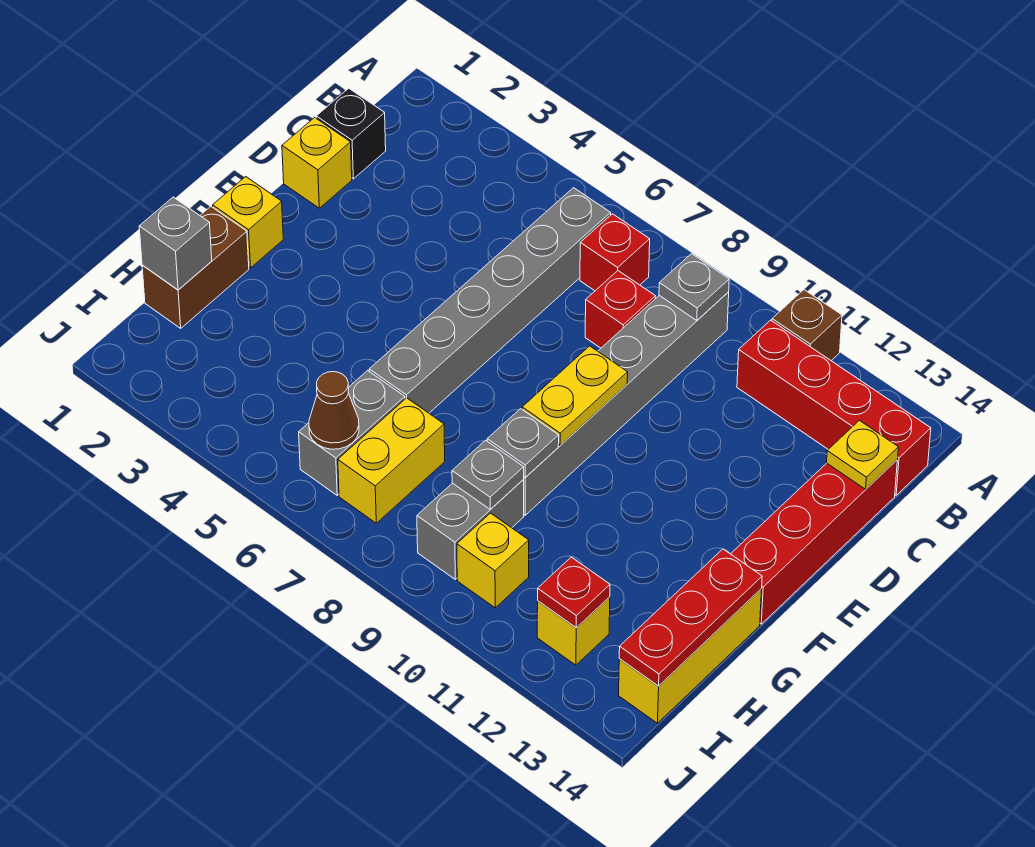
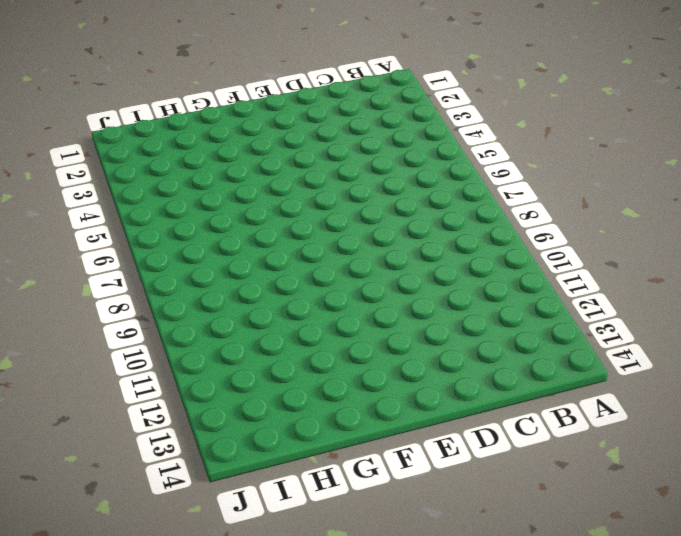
none -> brown brick A11 level 1
none -> grey brick B6:G6 level 1
none -> red brick B7 level 1

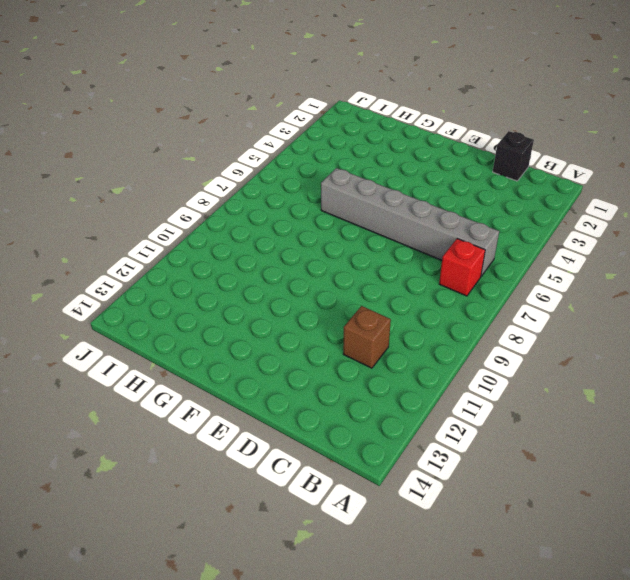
brown brick C11 level 1 -> brown brick A11 level 1
none -> grey brick B9:G9 level 1
none -> red brick B11:B14 level 1
none -> red brick C8 level 1

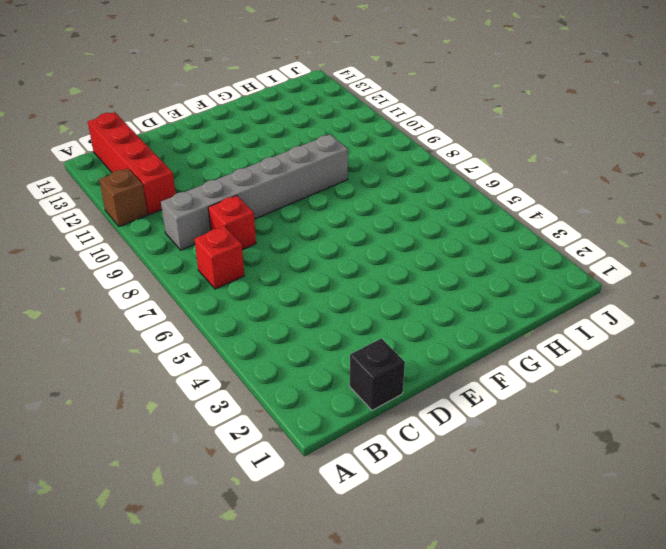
none -> grey brick B6:G6 level 1
none -> red brick C14:F14 level 1
none -> yellow brick D1 level 1

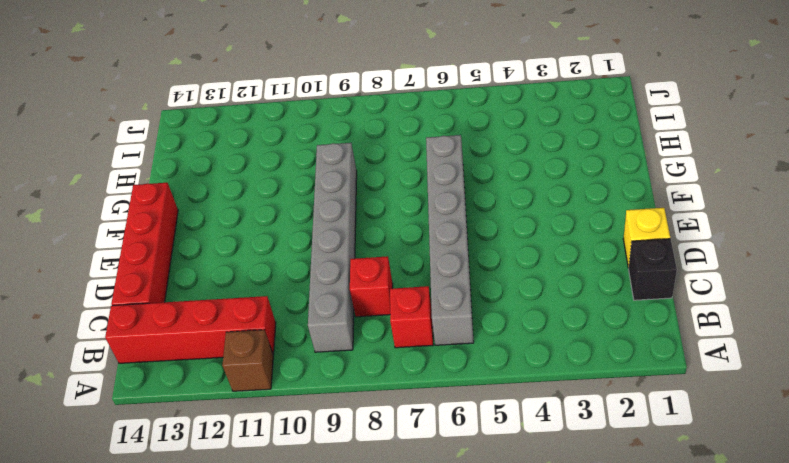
none -> yellow brick F1 level 1
none -> brown brick G1:H1 level 1
none -> yellow brick G14:I14 level 1

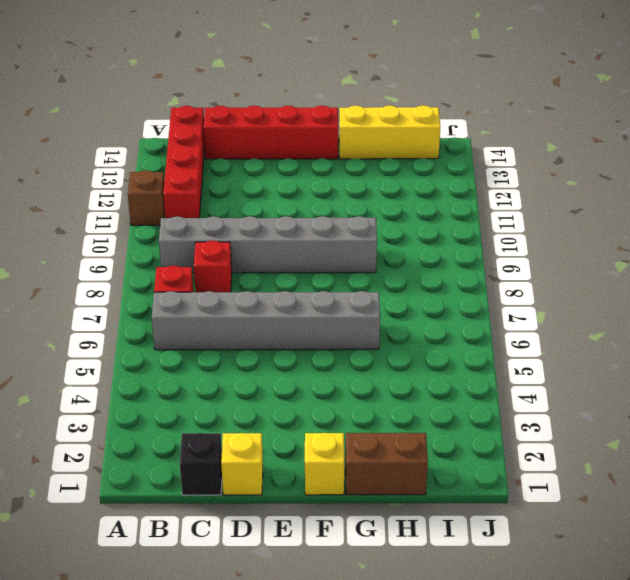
none -> grey brick H6:I6 level 1
none -> yellow brick H7:I7 level 1
none -> grey brick H9:I9 level 1

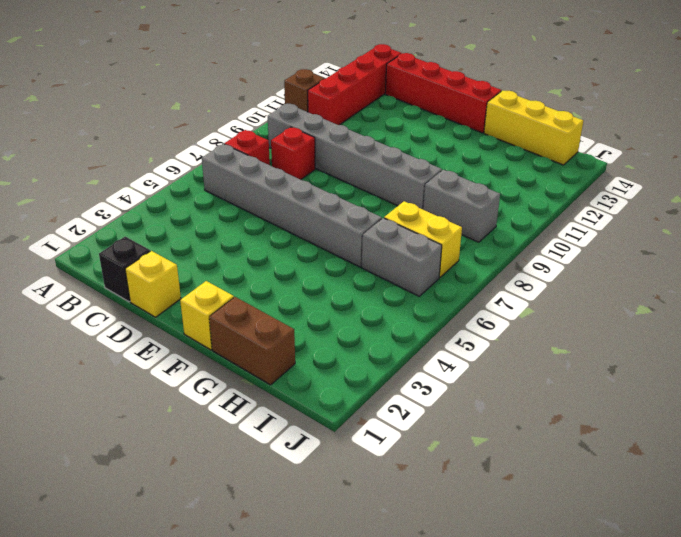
none -> yellow brick I10 level 1
none -> yellow brick I12 level 1
none -> grey plate B9 level 2

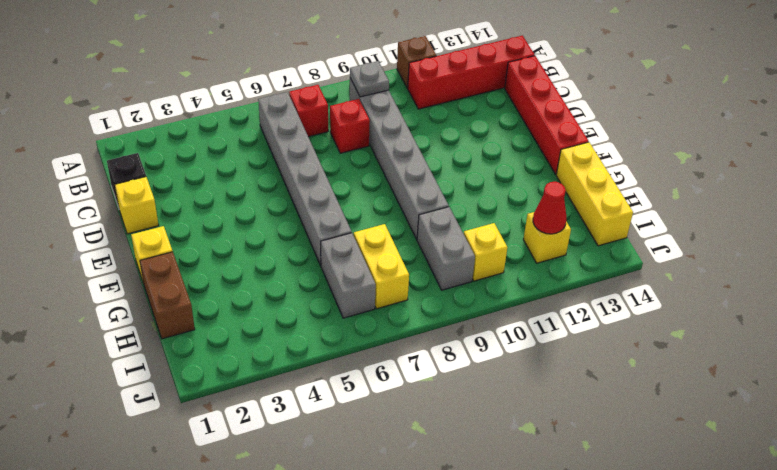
red cone I12 level 2 -> red plate I12 level 2
none -> yellow plate C14 level 2
none -> yellow plate E9:F9 level 2
none -> grey plate G9 level 2

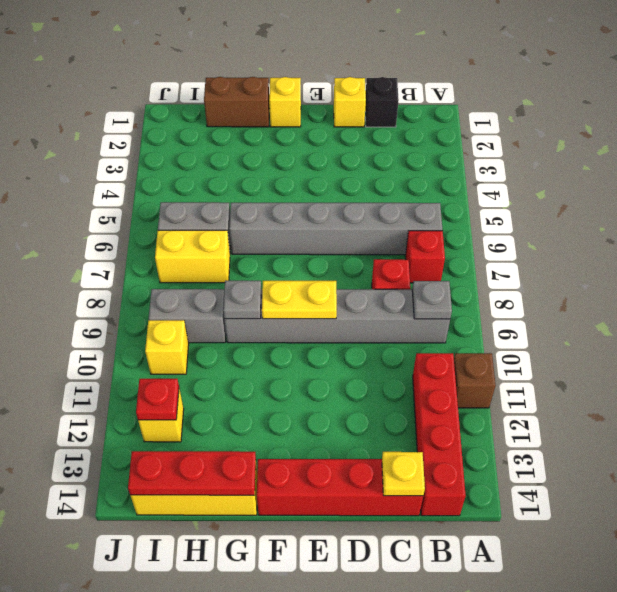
none -> grey brick H1 level 2
none -> grey plate H9 level 2
none -> brown cone I6 level 2

